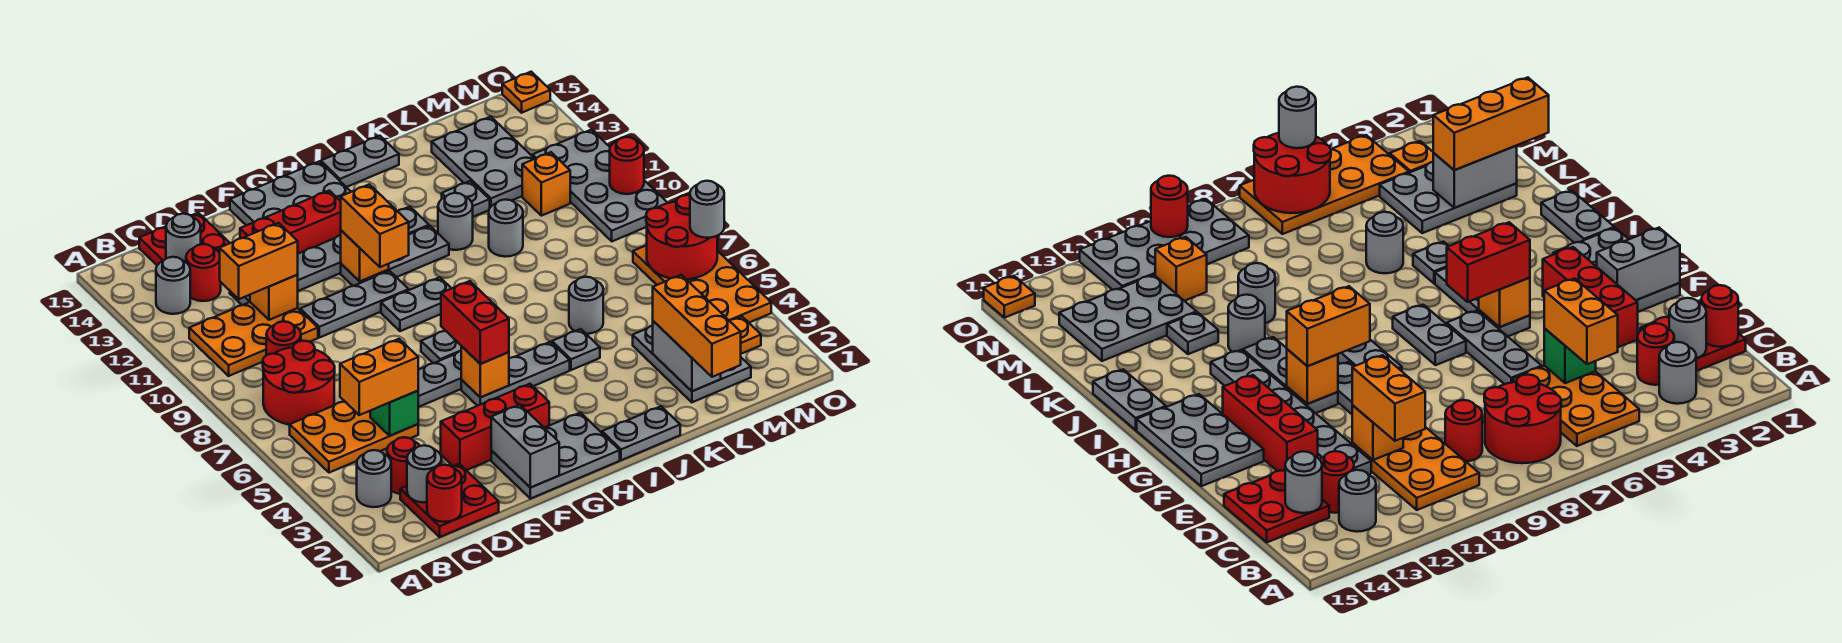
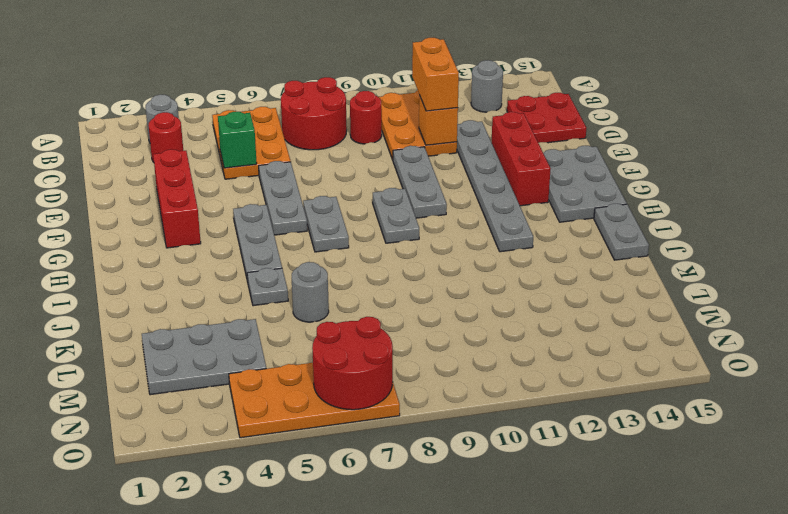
none -> red plate C1:D2 level 1
none -> red round brick C13 level 1
none -> grey plate F1:H2 level 1
none -> grey plate G11:I11 level 1

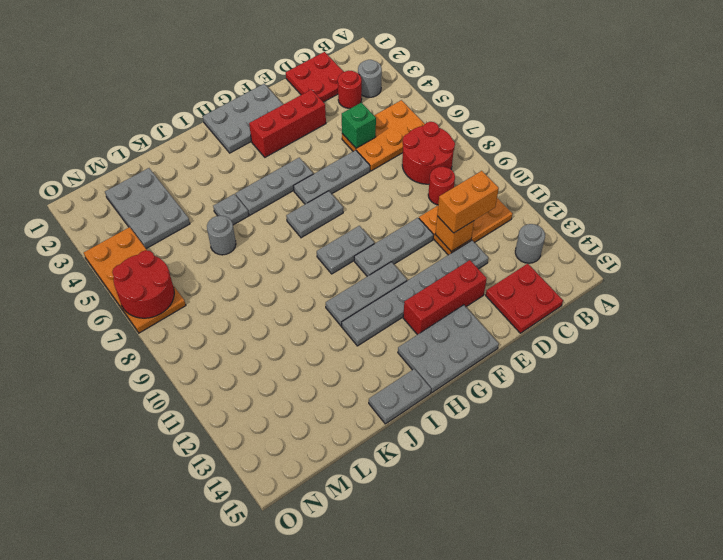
none -> red round brick C13 level 1
none -> grey plate I1:J1 level 1
none -> grey round brick J11 level 1
none -> grey round brick K10 level 1

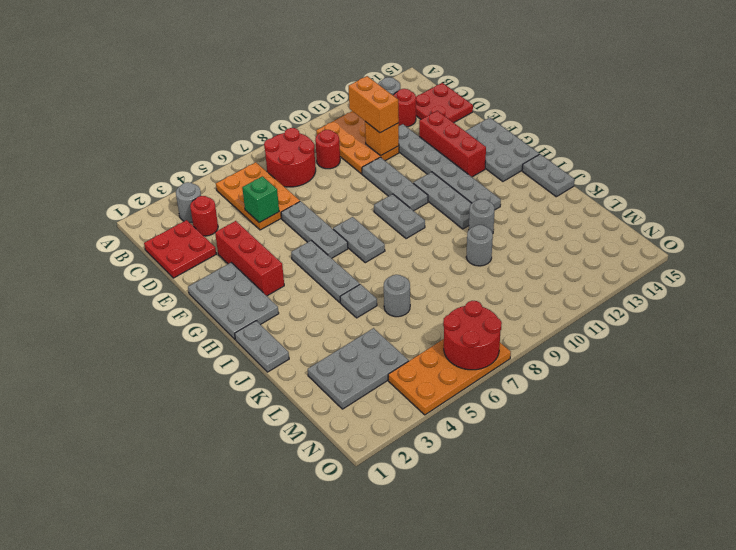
none -> grey plate K12 level 1
none -> grey plate L12:M14 level 1
none -> orange brick M11 level 1
none -> orange plate N3 level 1

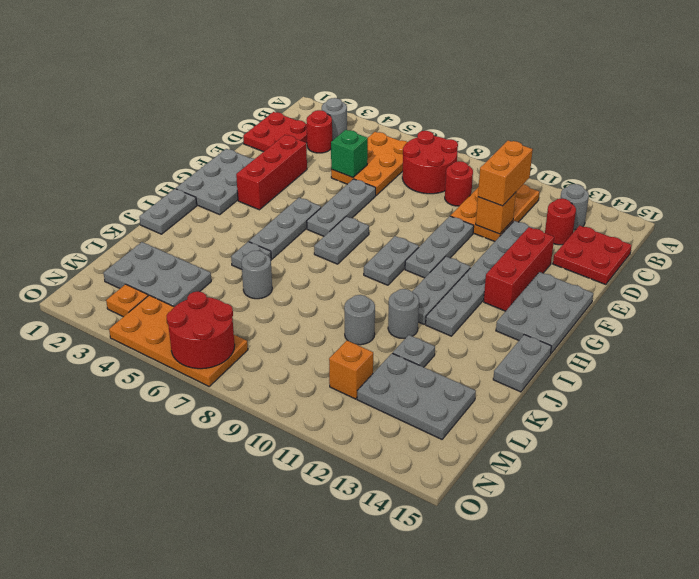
none -> grey plate N9:O12 level 1
none -> orange plate O15 level 1
none -> red round brick C1 level 2
none -> grey round brick C2 level 2

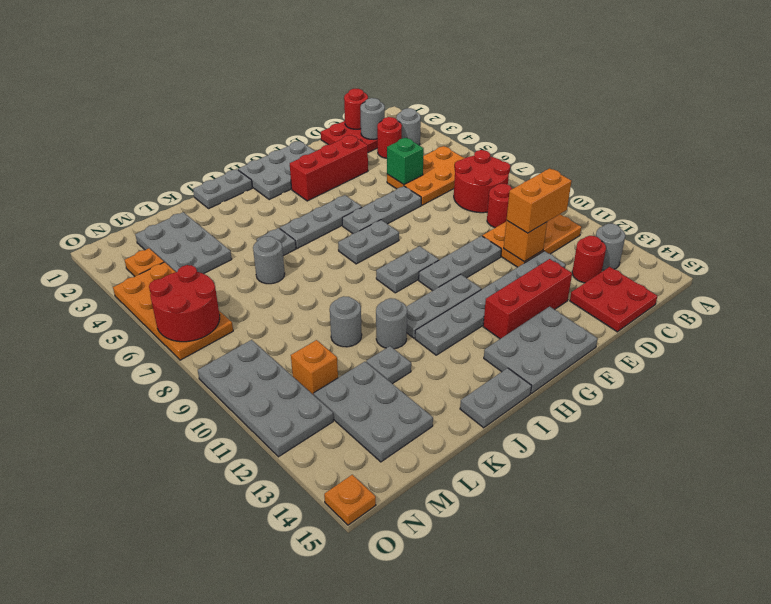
none -> grey round brick C14 level 2
none -> grey brick F1:F2 level 2
none -> orange brick G5 level 2
none -> orange brick G11 level 2

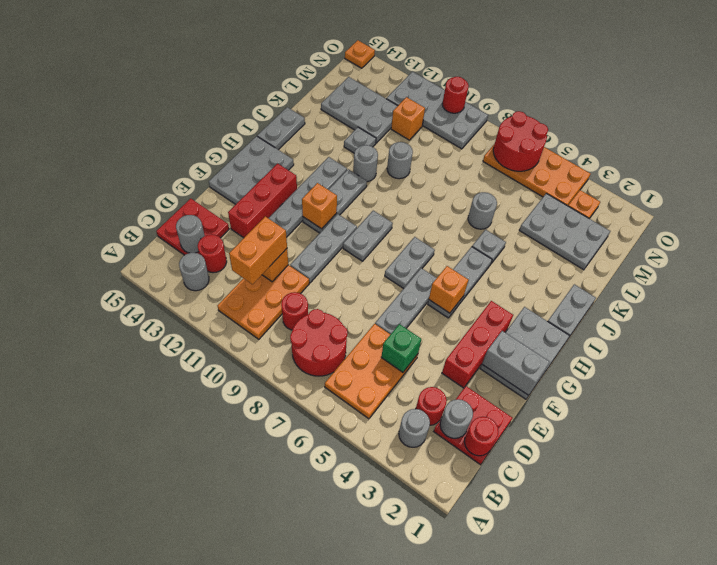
none -> grey brick L2:L3 level 2
none -> orange brick C5:D5 level 3
none -> red brick G5:G6 level 3
none -> orange brick G10:G11 level 3

